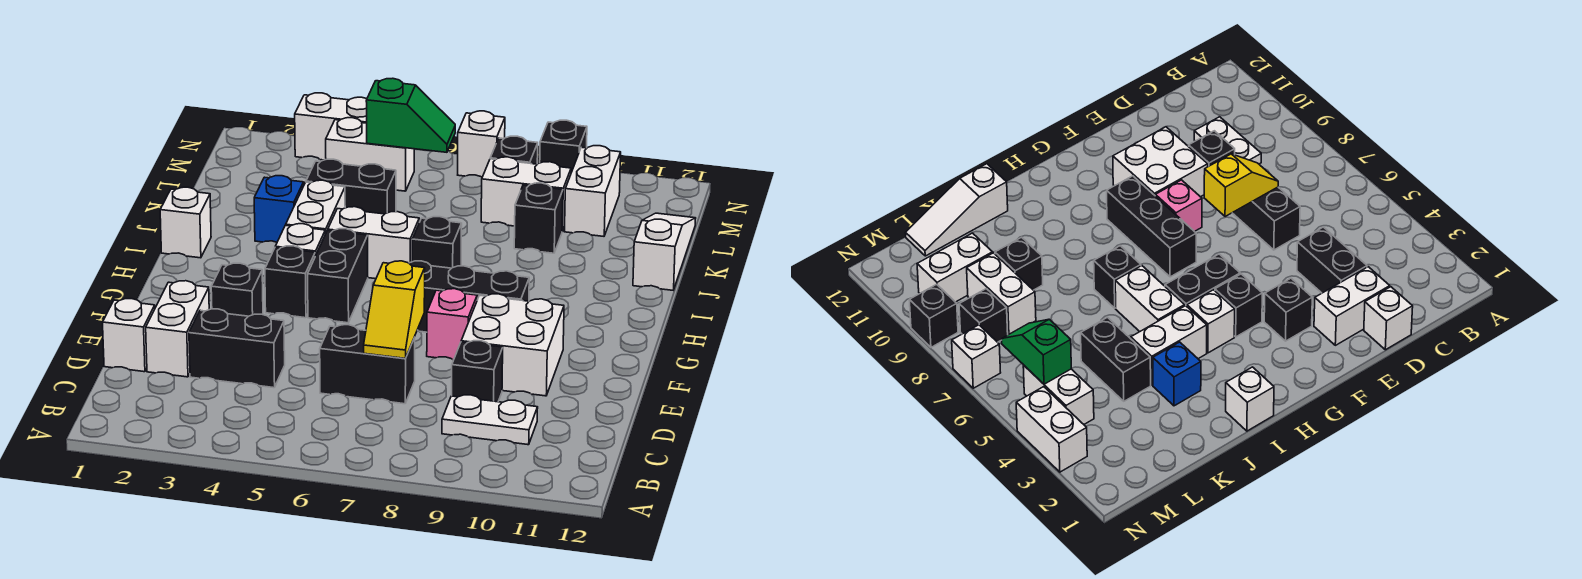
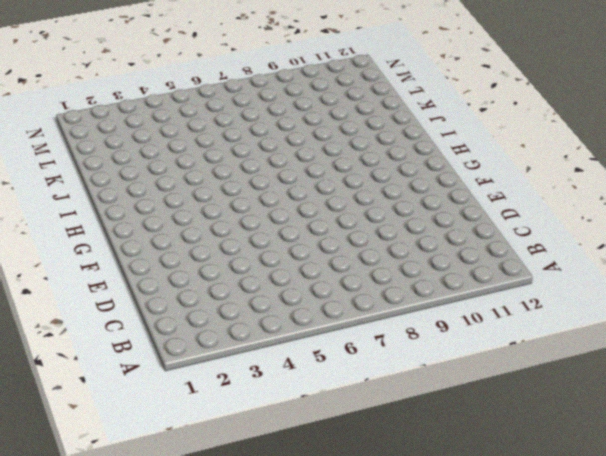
none -> white plate C9:C10 level 1
none -> white brick D1 level 1
none -> white brick D2:E2 level 1
none -> black brick D3:D4 level 1

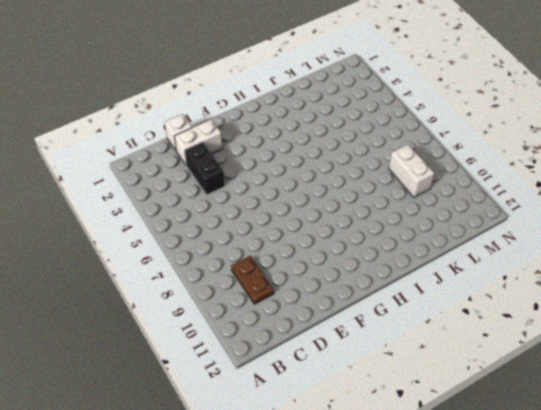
brown plate C9:C10 level 1 -> white plate C9:C10 level 1
none -> black brick D6:D7 level 1
none -> black brick D9 level 1
none -> white brick E9:F10 level 1
none -> black brick F3 level 1

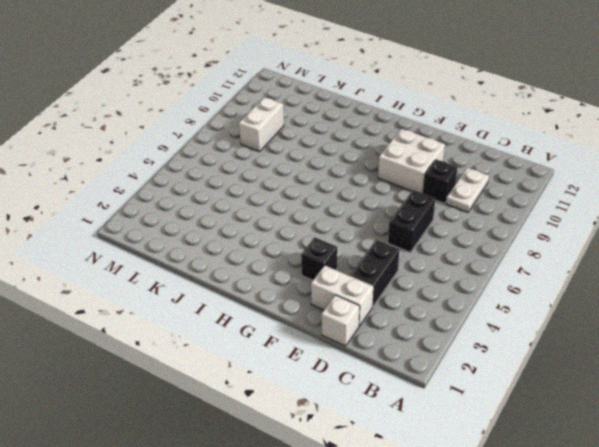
none -> pink brick F8 level 1
none -> black brick G4 level 1
none -> black brick G5:H5 level 1
none -> black brick G7:G9 level 1

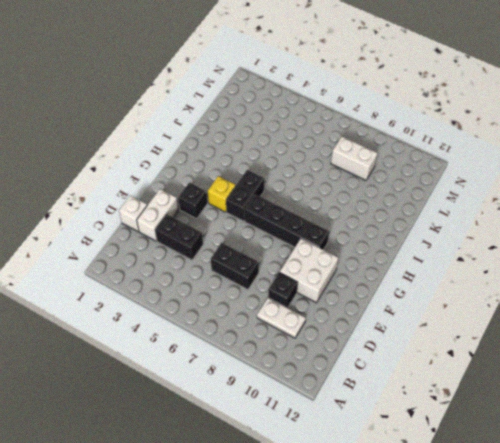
yellow brick G4 level 1 -> black brick G4 level 1
black brick G6:G9 level 1 -> black brick G7:G9 level 1
none -> pink brick F8 level 1
none -> white brick H4 level 1
none -> white brick I1 level 1
none -> white brick I4:J4 level 1

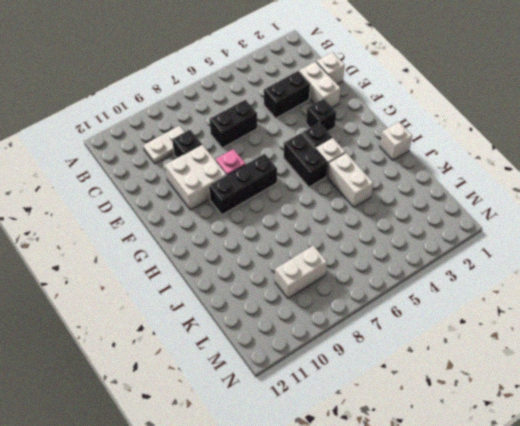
none -> white brick I5:I6 level 1
none -> black brick I7 level 1
none -> blue brick J3 level 1
none -> white slope J12:L12 level 1 top J

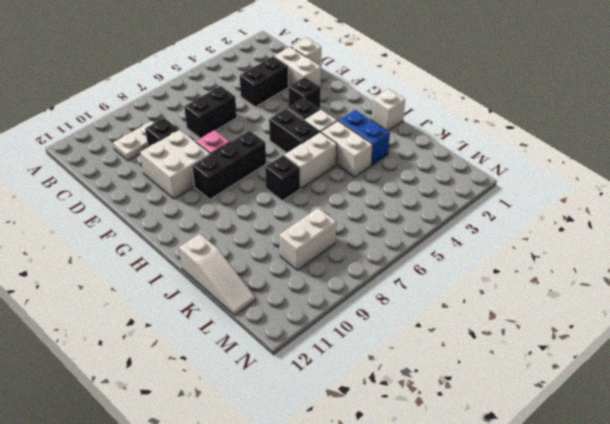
blue brick I3:J3 level 1 -> blue brick J3 level 1
none -> black brick K4:K5 level 1
none -> black brick K9 level 1
none -> white brick L10:M10 level 1
none -> white brick M4:M5 level 1

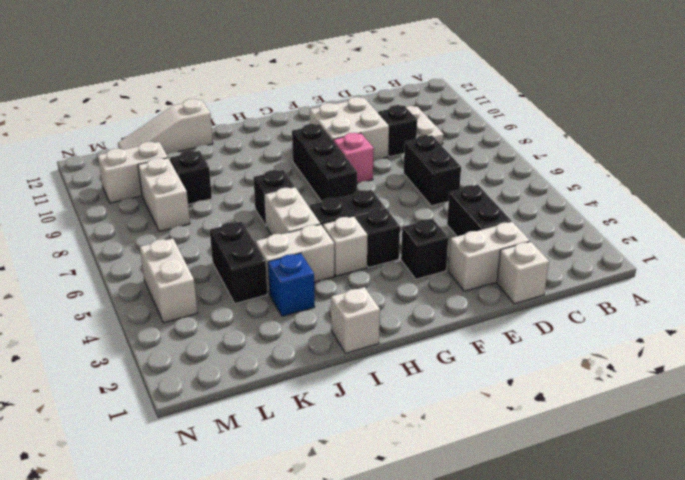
none -> black brick M8 level 1
none -> white brick N3:N4 level 1
none -> white brick N7 level 1
none -> black brick N9 level 1

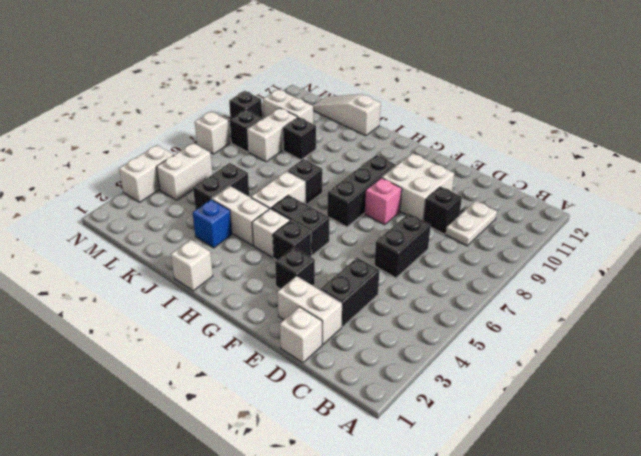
none -> yellow slope D7:E7 level 2 top E
none -> green slope M5:M6 level 2 top 5

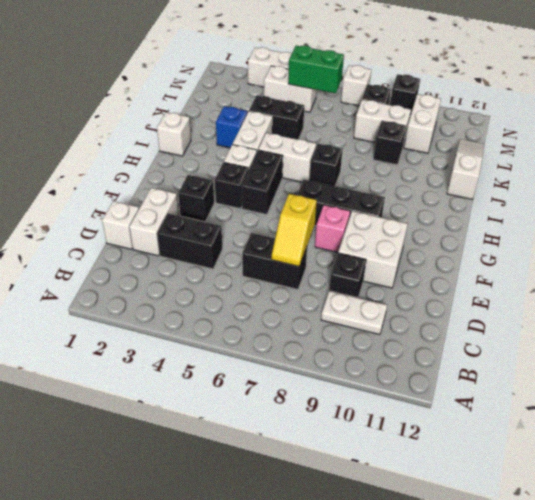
green brick M5:M6 level 2 -> green slope M5:M6 level 2 top 5

